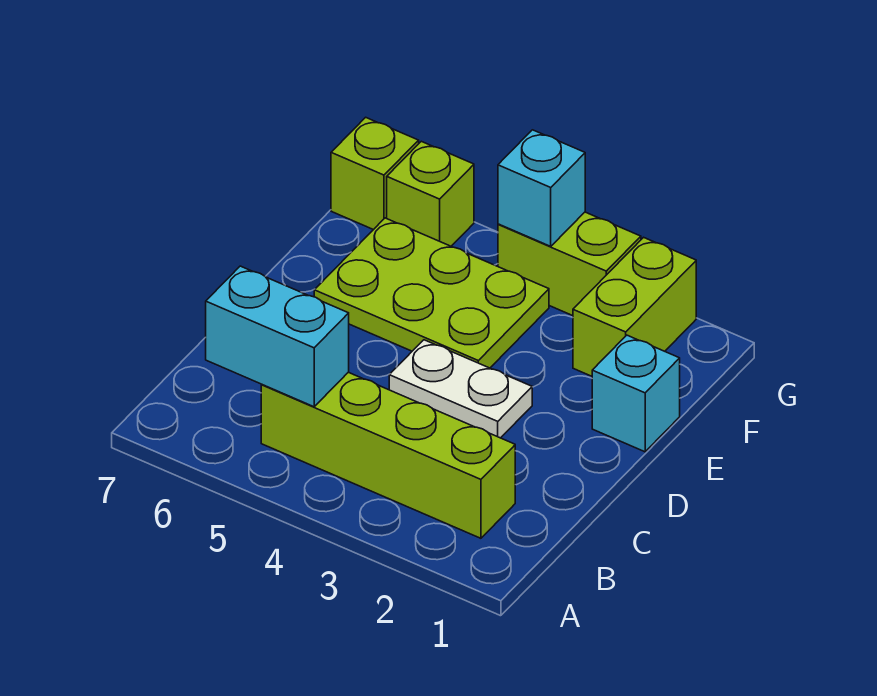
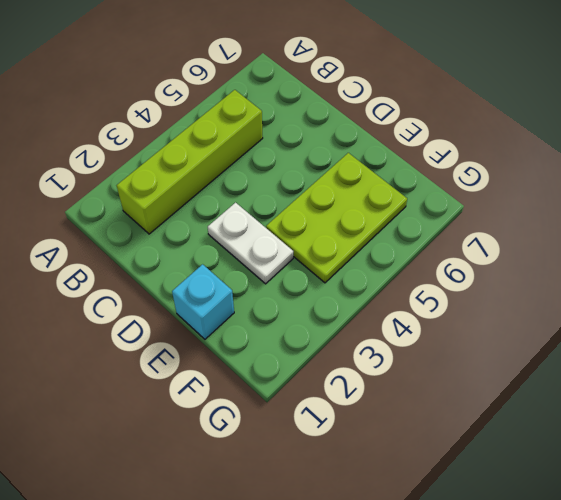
white plate D3:E3 level 1 -> white plate D3:D4 level 1
none -> lime brick F2:G2 level 1
none -> lime brick G3:G4 level 1

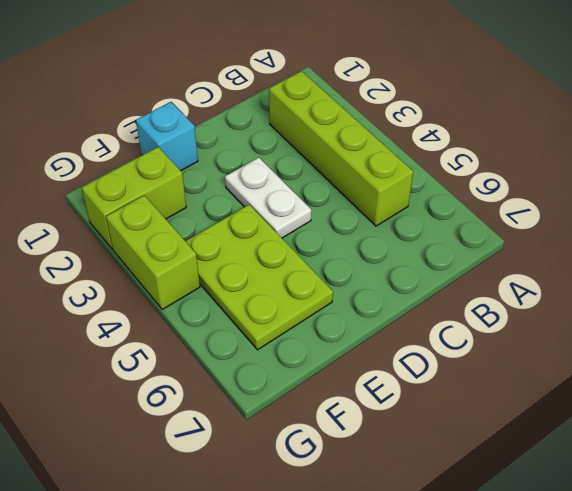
none -> lime brick G6 level 1
none -> lime brick G7 level 1

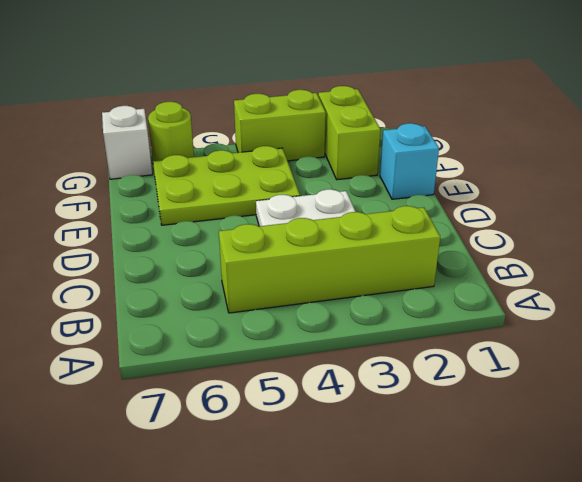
lime round brick G6 level 1 -> lime brick G6 level 1
white brick G7 level 1 -> lime brick G7 level 1
none -> cyan brick B5:B6 level 2
none -> cyan brick G4 level 2

